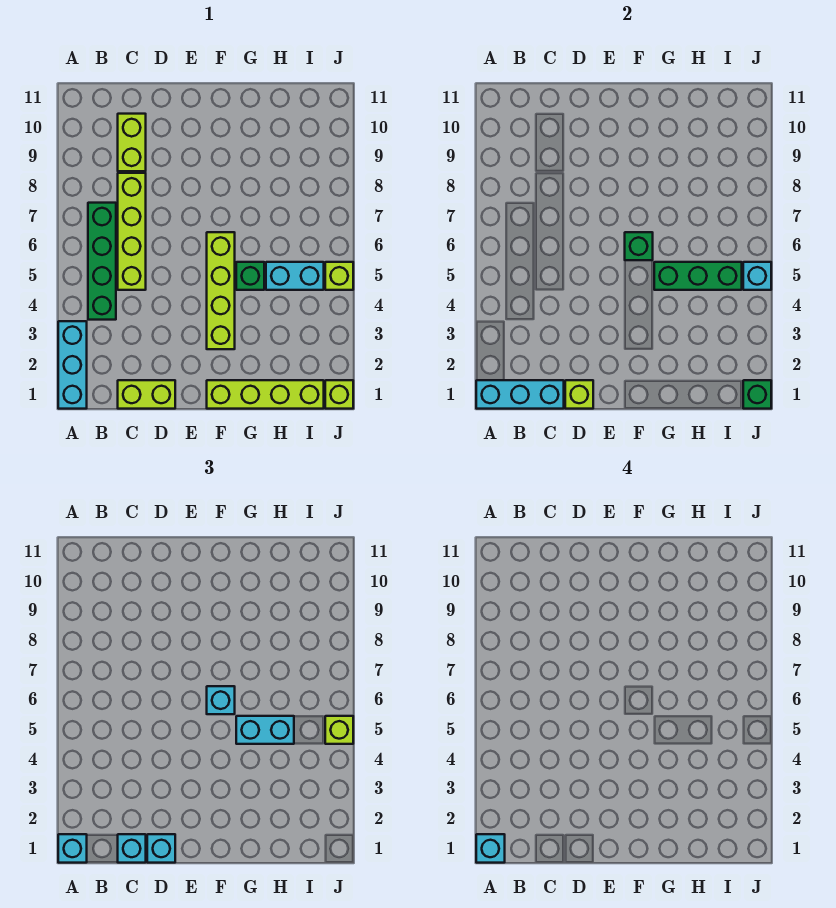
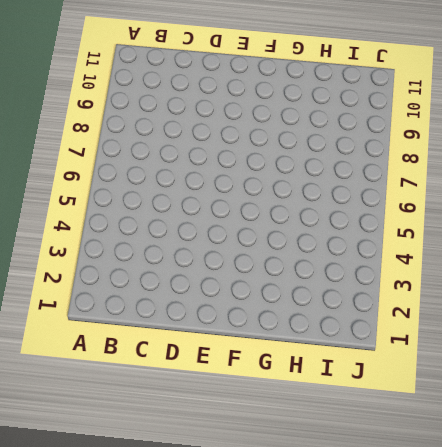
none -> cyan brick A1:A3 level 1
none -> green brick B4:B7 level 1
none -> lime brick C1:D1 level 1

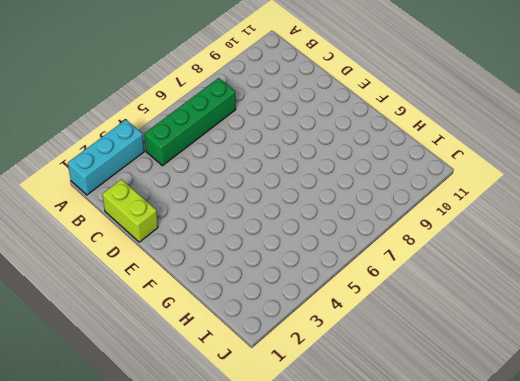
none -> lime brick C5:C8 level 1
none -> lime brick C9:C10 level 1
none -> lime brick F1:I1 level 1

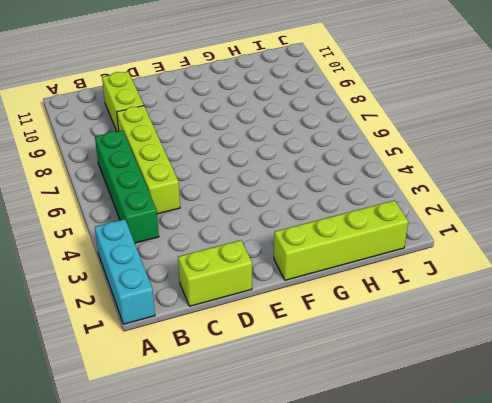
none -> lime brick F3:F6 level 1
none -> green brick G5 level 1
none -> cyan brick H5:I5 level 1

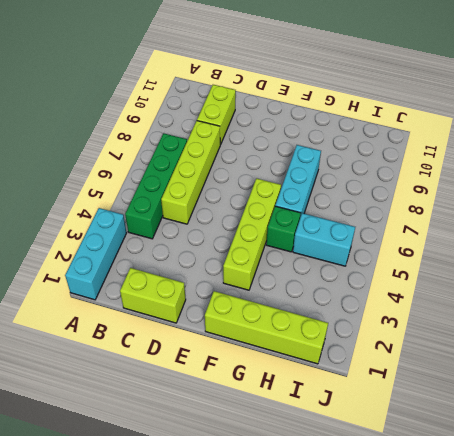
cyan brick G6:G8 level 1 -> cyan brick A1:C1 level 2
none -> lime brick J1 level 1
none -> lime brick J5 level 1
none -> lime brick D1 level 2

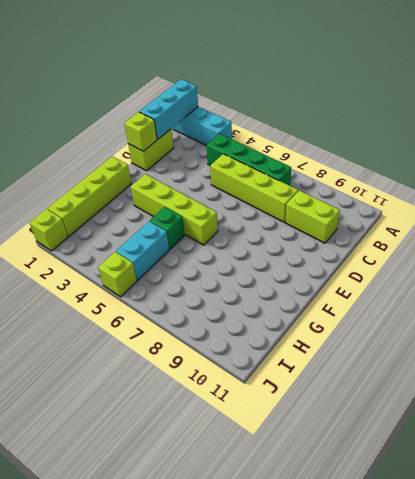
none -> green brick F6 level 2
none -> green brick G5:I5 level 2
none -> green brick J1 level 2

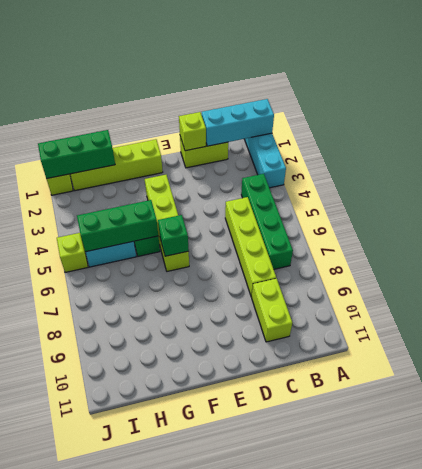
green brick H1:J1 level 2 -> green brick J1 level 2
none -> cyan brick J5 level 2
none -> cyan brick A1 level 3
none -> cyan brick C1 level 3

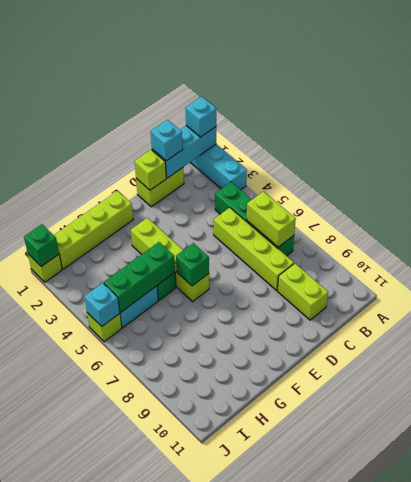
lime brick B6:B7 level 2 -> none
none -> cyan brick D1 level 3
none -> cyan brick F6 level 3
none -> cyan brick G5:H5 level 3

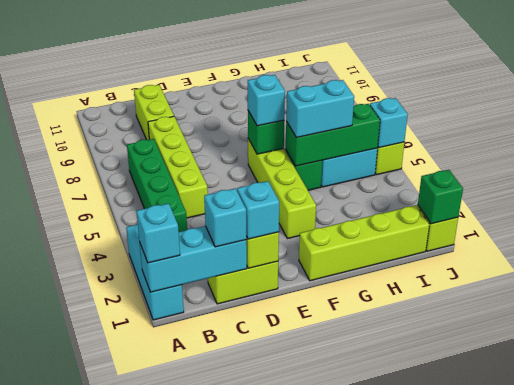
none -> lime brick J5 level 3
none -> cyan brick A1 level 4

